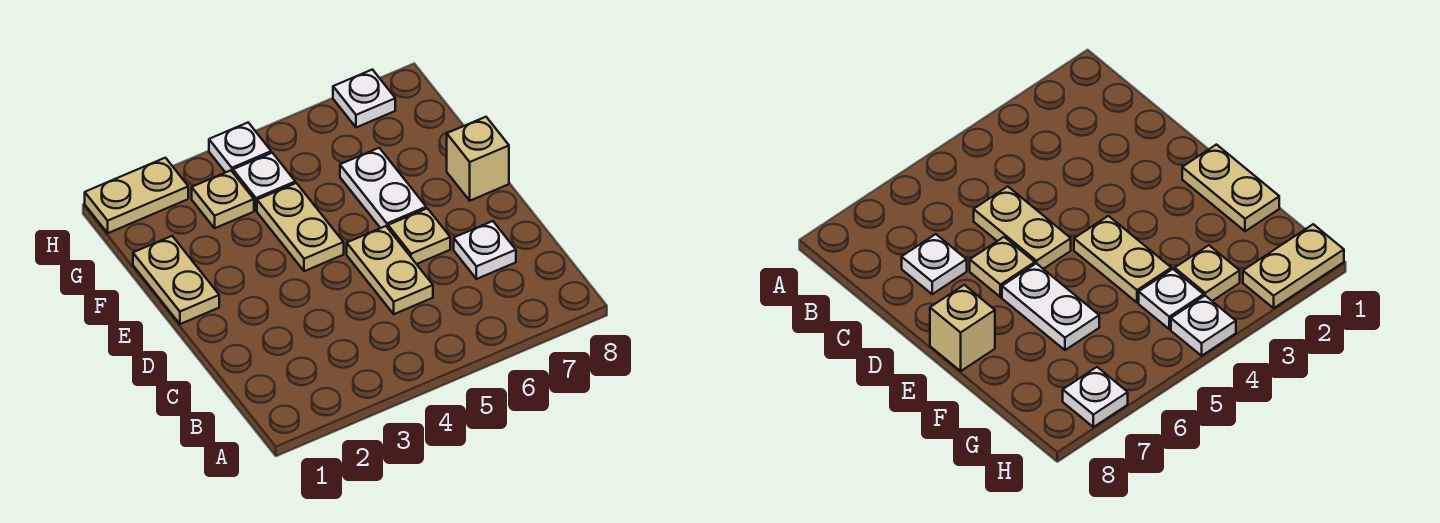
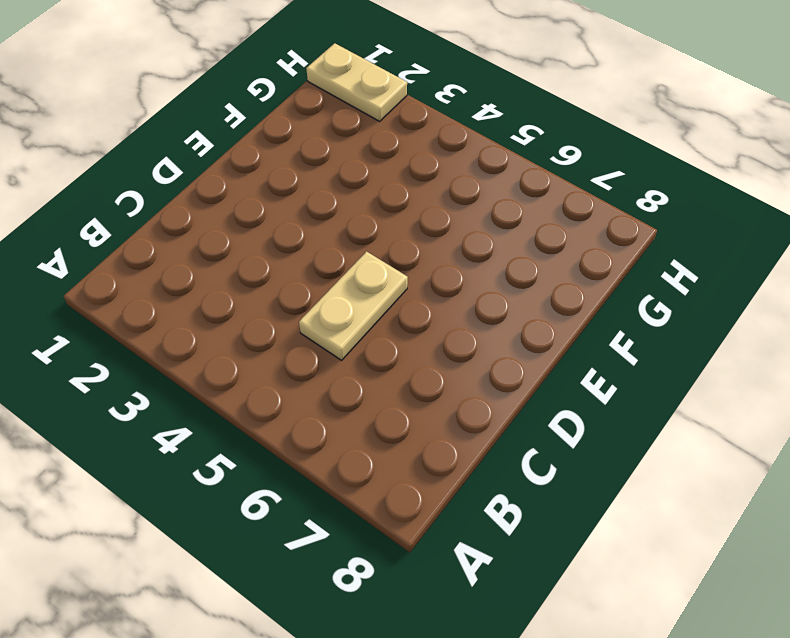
none -> white plate C7 level 1
none -> tan plate D6 level 1
none -> tan plate E1:F1 level 1

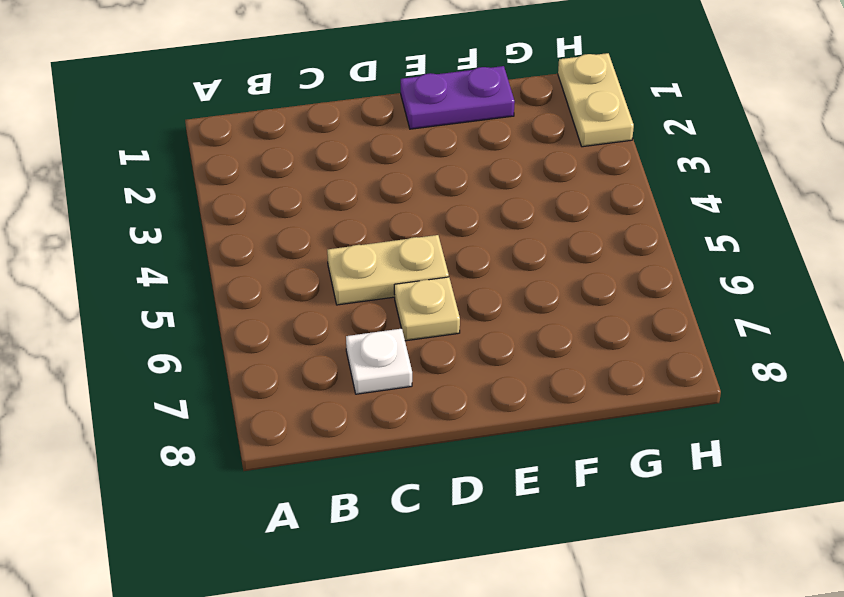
purple plate E1:F1 level 1 -> tan plate E1:F1 level 1
none -> tan plate E4:F4 level 1
none -> white plate E6:F6 level 1
none -> tan brick E8 level 1

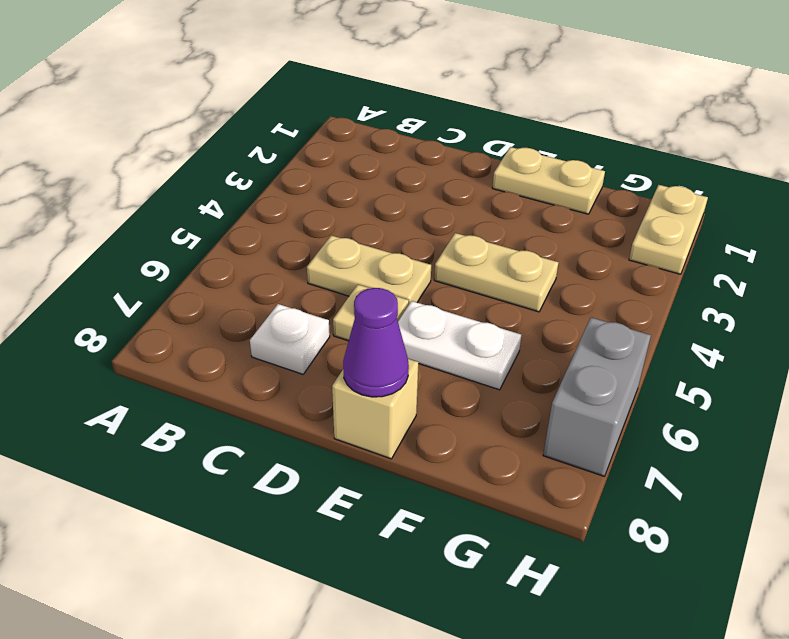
purple cone E8 level 2 -> none
grey brick H6:H7 level 1 -> white plate H7 level 1
none -> tan plate G3 level 1
none -> white plate G4 level 1
none -> white plate H4 level 1

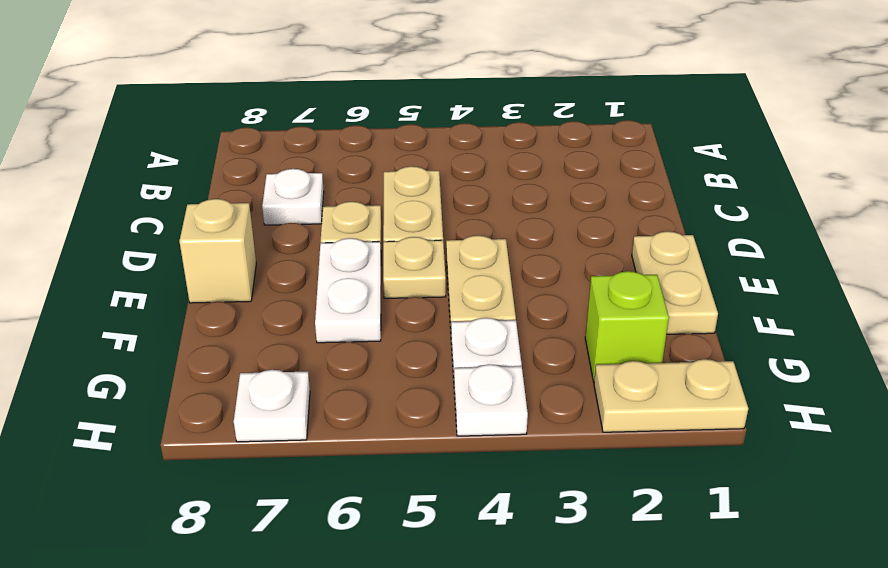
tan plate E5 level 1 -> tan plate G3 level 1
lime brick G2 level 1 -> none

